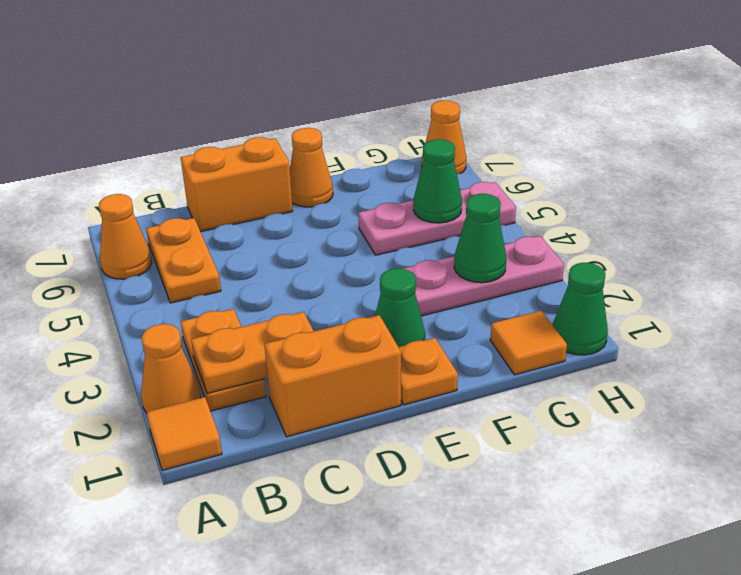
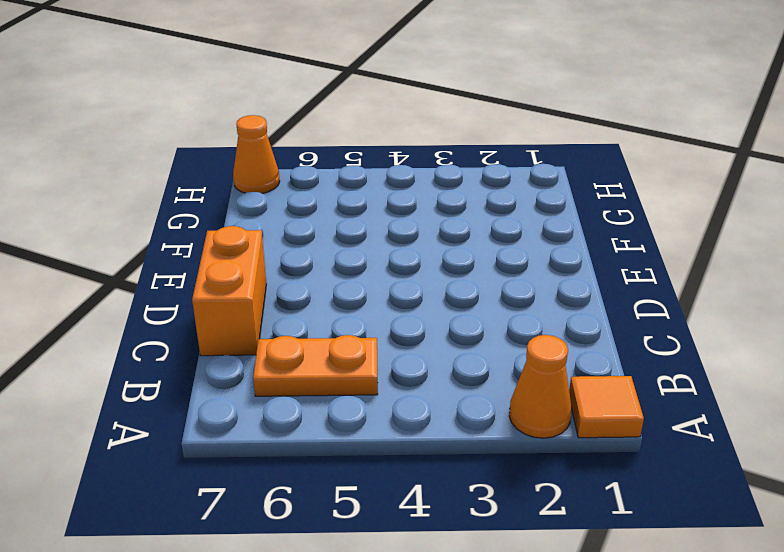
none -> orange cone A6 level 1
none -> orange plate B2:B3 level 1
none -> orange brick C1:D1 level 1

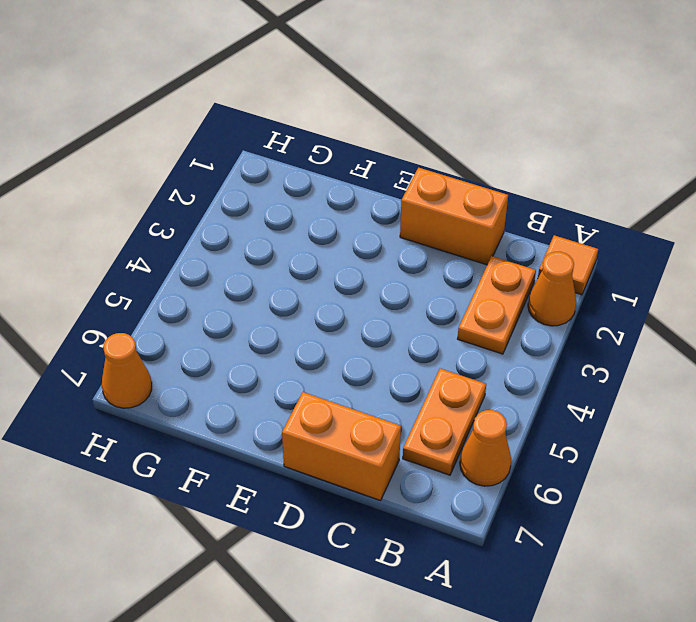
none -> orange plate E1 level 1
none -> green cone E2 level 1
none -> orange cone E7 level 1

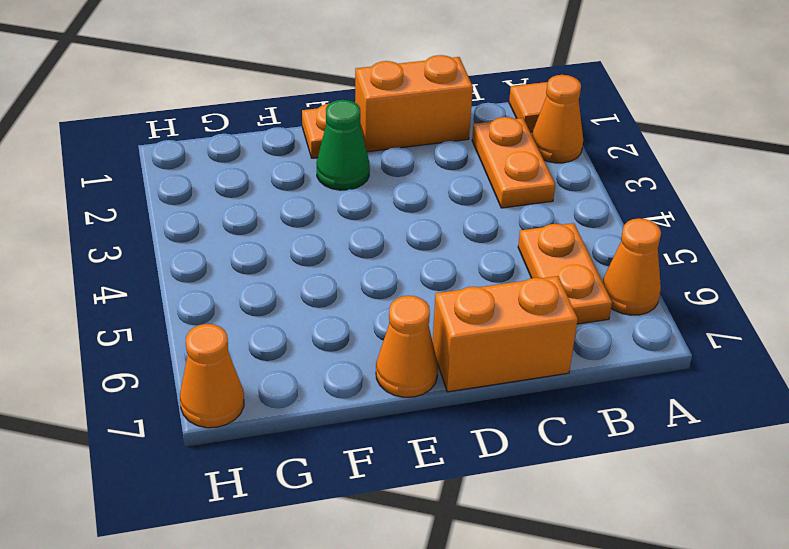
none -> pink plate F3:H3 level 1
none -> pink plate F5:H5 level 1
none -> orange tile G1 level 1

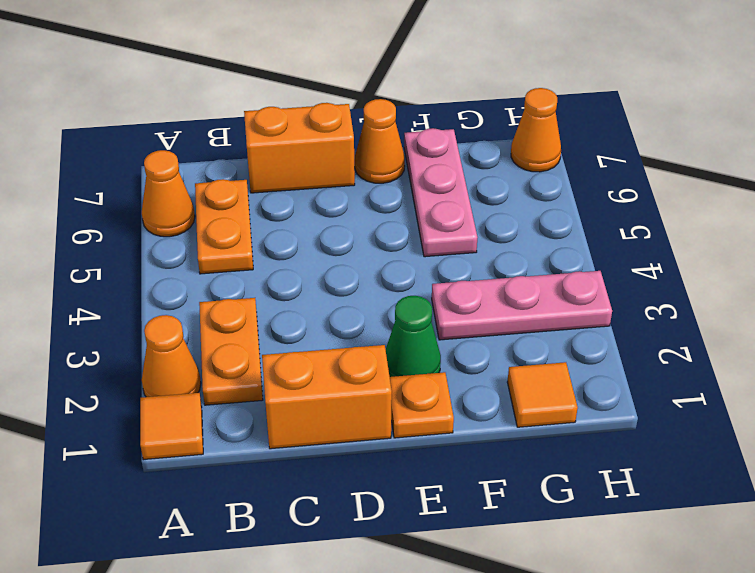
pink plate F5:F7 level 1 -> pink plate F5:H5 level 1
none -> green cone H1 level 1
none -> orange plate B2:C2 level 2
none -> green cone G3 level 2

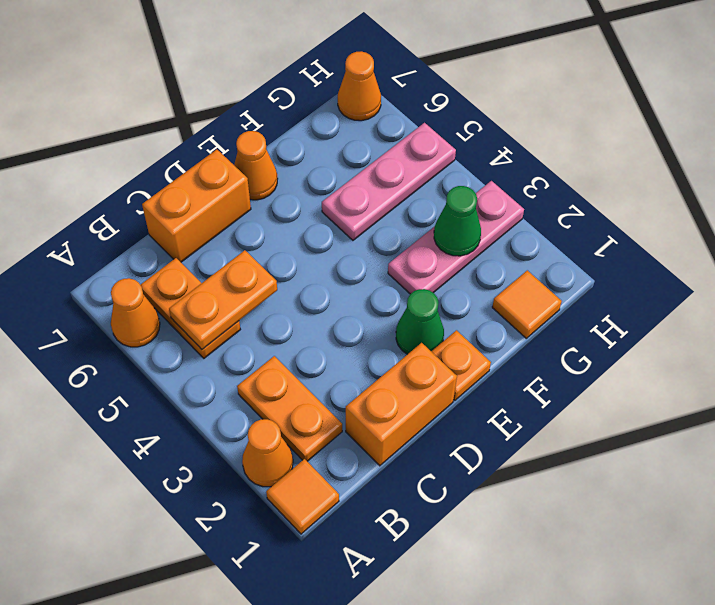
orange plate B5:C5 level 2 -> orange plate B2:C2 level 2
none -> green cone H1 level 1
none -> green cone G5 level 2

